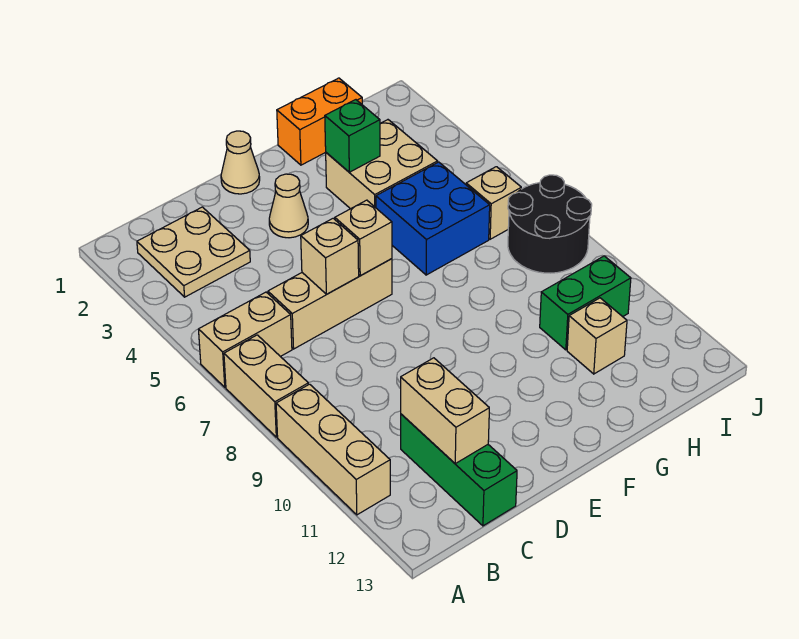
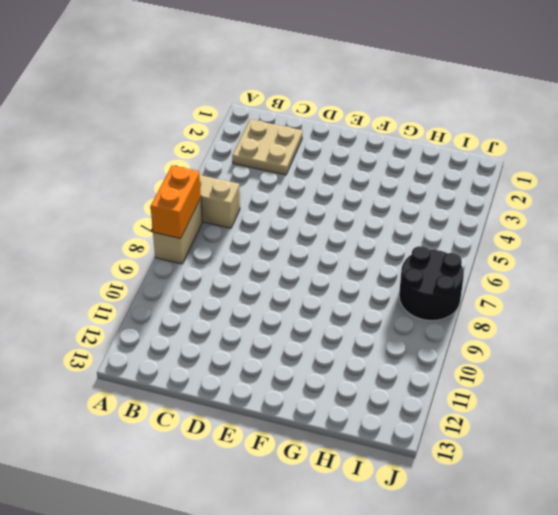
orange brick A7:A8 level 2 -> orange brick G1:H1 level 1
none -> tan brick A9:A11 level 1
none -> tan brick C6:E6 level 1
none -> green brick C11:C13 level 1

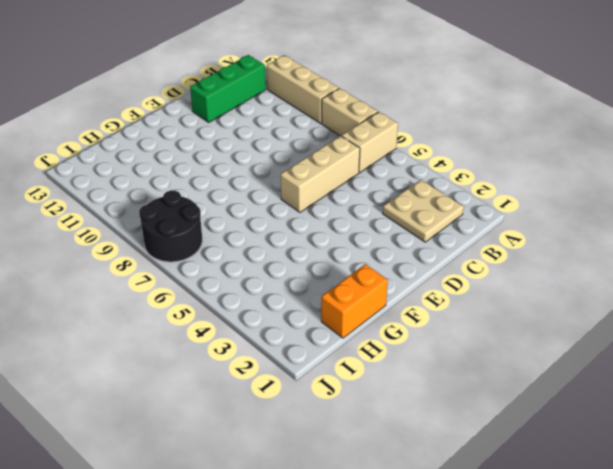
green brick B12:D12 level 1 -> green brick C11:C13 level 1
none -> tan cone E1 level 1
none -> tan cone E3 level 1
none -> tan brick G3:H4 level 1

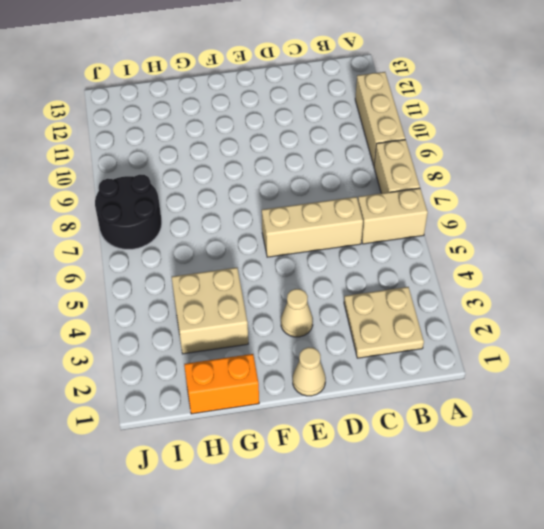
none -> green brick C11:C13 level 1
none -> blue brick G5:H6 level 1
none -> green brick H10:I10 level 1

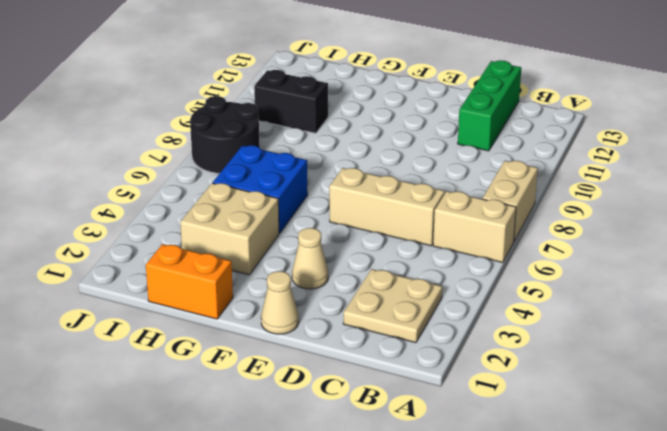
black brick H10:I10 level 1 -> green brick H10:I10 level 1
none -> tan brick A9:A11 level 1
none -> tan brick H11 level 1
none -> tan brick I6 level 1

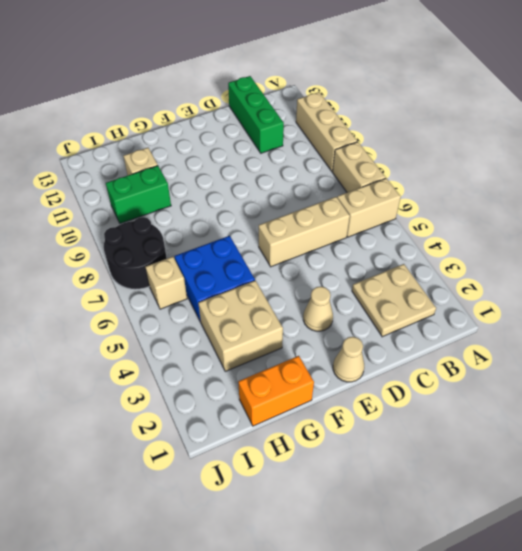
none -> tan brick C11:C12 level 2
none -> tan brick D6 level 2
none -> tan brick E6 level 2

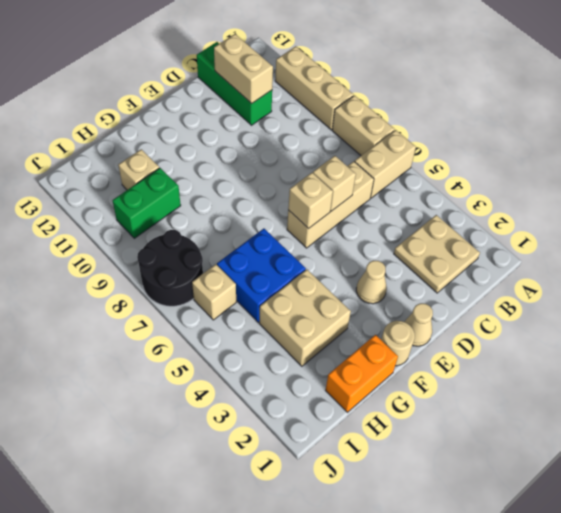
tan round brick F1 level 1 -> none
none -> green brick G3 level 2

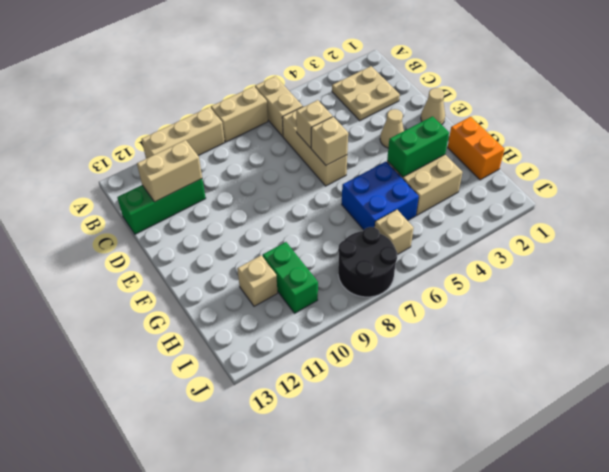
green brick G3:G4 level 2 -> green brick G3 level 2

